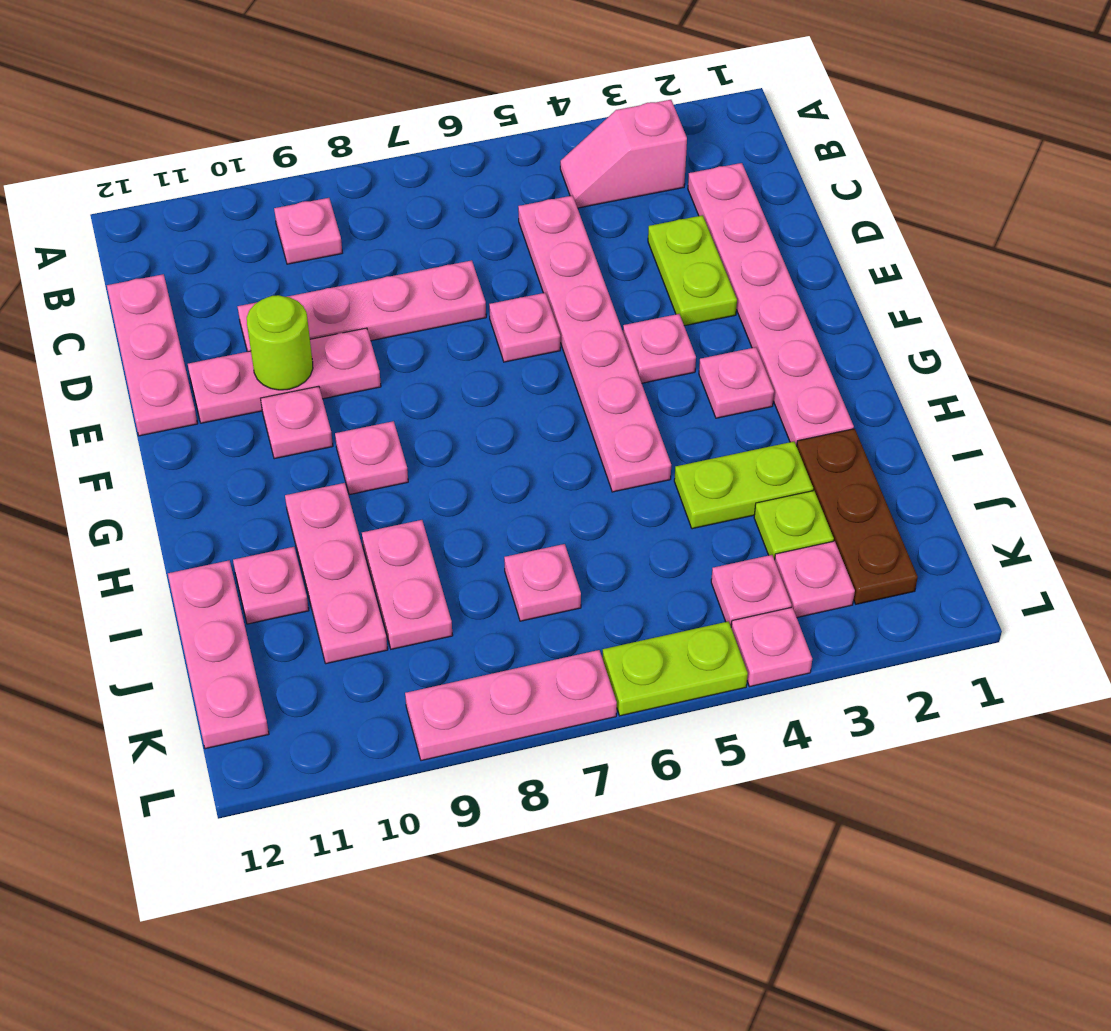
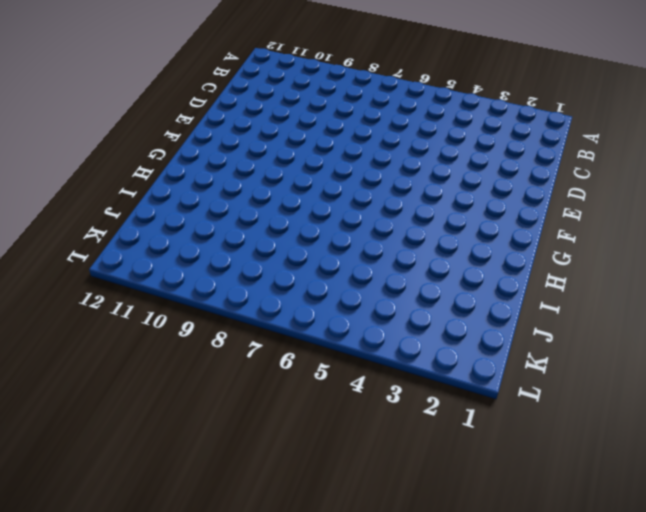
none -> pink slope B3:B4 level 1 top 3
none -> pink plate B9 level 1
none -> pink plate C2:H2 level 1

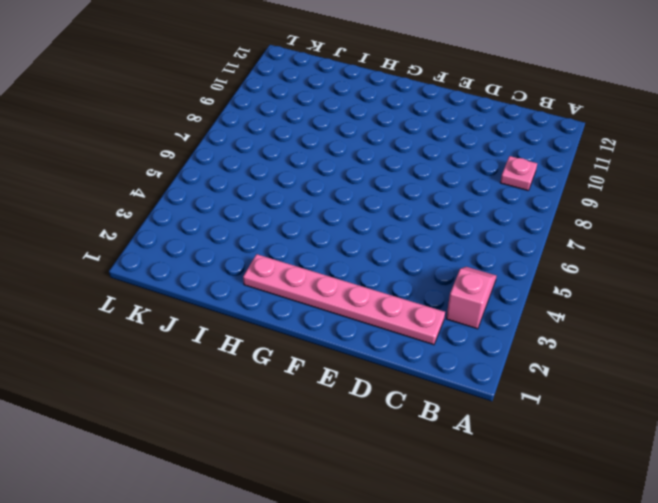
none -> pink plate C5:H5 level 1
none -> pink plate C12:E12 level 1
none -> lime plate D3:E3 level 1

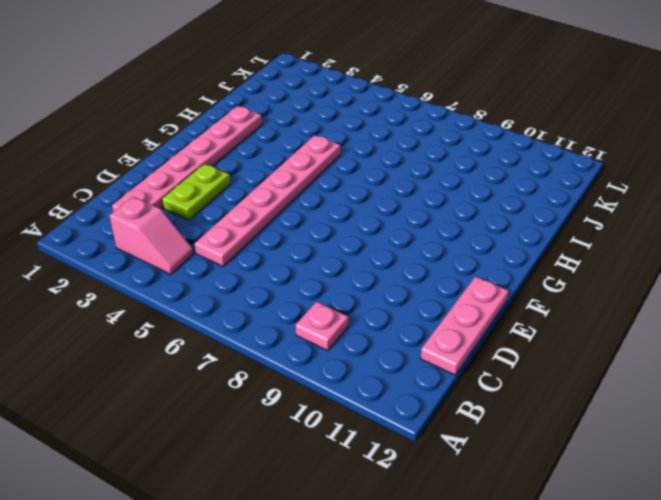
none -> pink plate D7:D10 level 1
none -> pink plate E6 level 1
none -> pink plate E9:E11 level 1

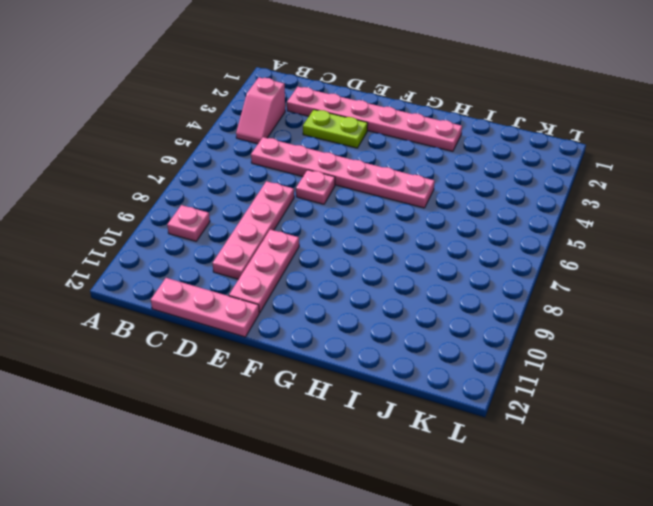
none -> pink plate F4 level 1
none -> pink plate F10 level 1
none -> pink plate G3 level 1

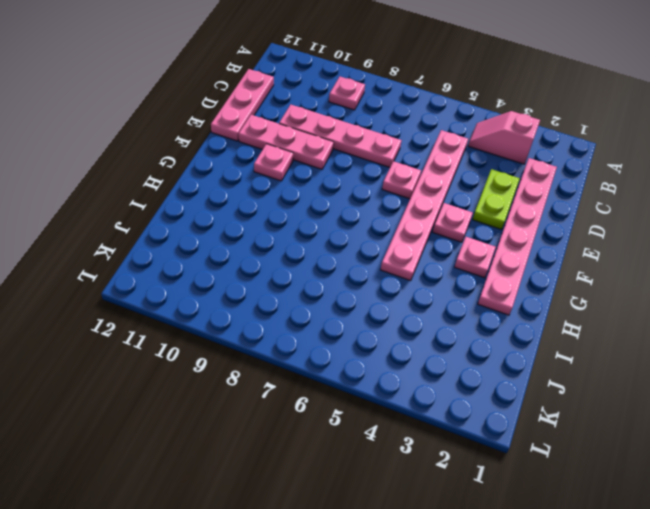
none -> pink plate G9 level 1
none -> pink plate H10:J10 level 1
none -> brown plate I2:K2 level 1

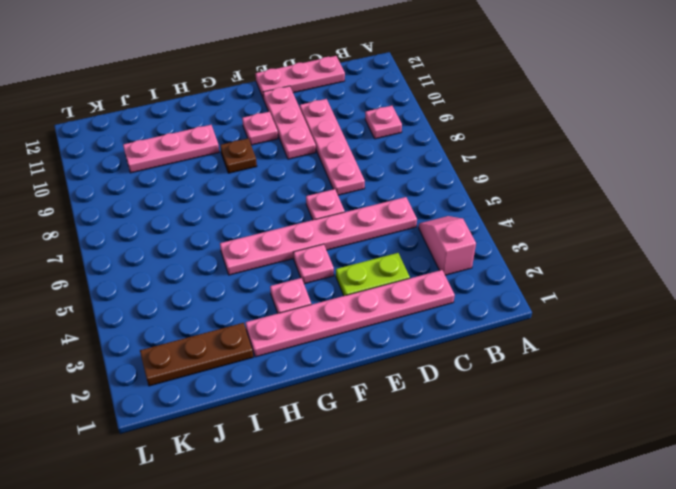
brown plate G9 level 1 -> pink plate G9 level 1
none -> lime plate I3:I4 level 1
none -> pink plate I9:J9 level 1
none -> pink plate I11 level 1

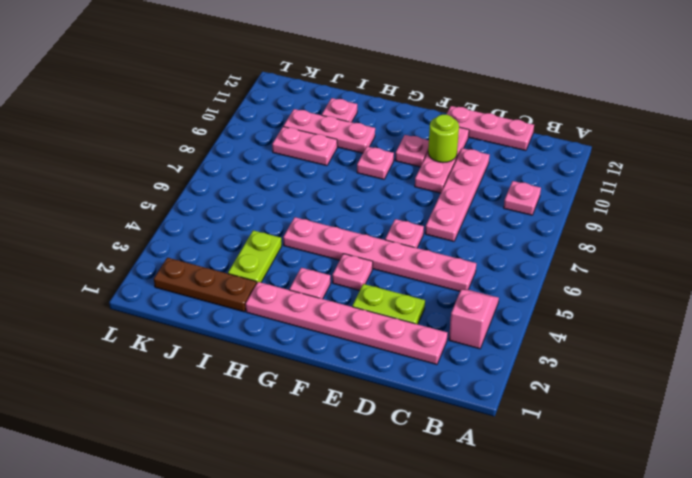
none -> pink plate I12:K12 level 1
none -> lime plate J3 level 1
none -> pink plate J7 level 1

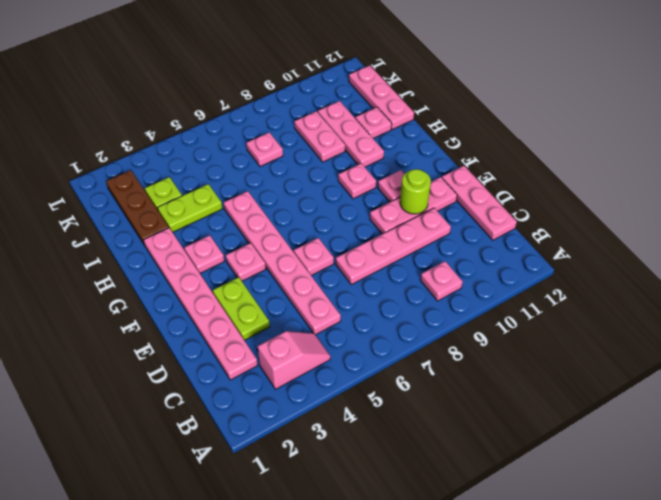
none -> pink plate K3 level 1
none -> pink plate K4 level 1
none -> pink plate L4 level 1

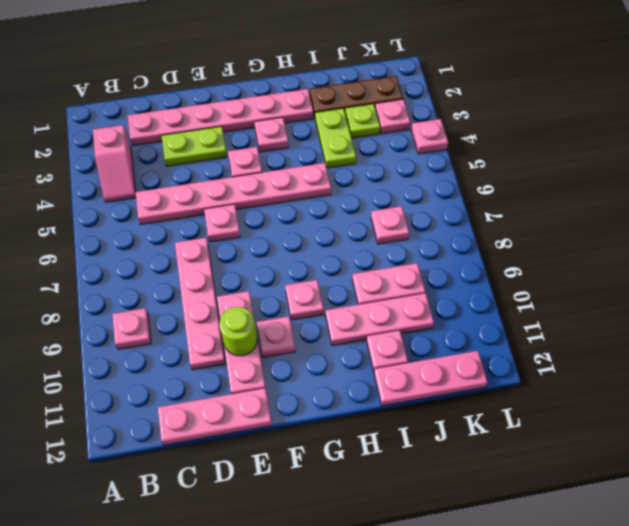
none -> pink plate K4 level 1
none -> lime plate L5:L6 level 1
none -> pink plate L7:L9 level 1

